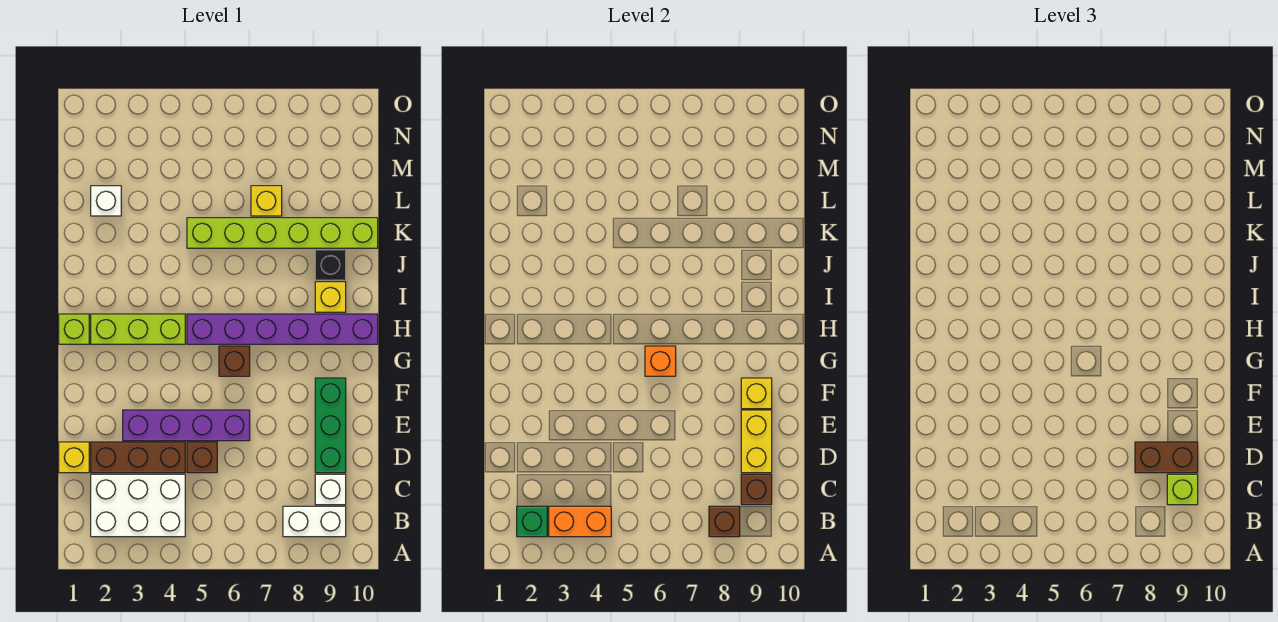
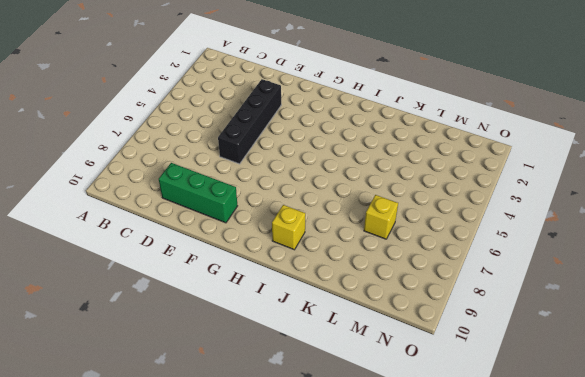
black brick E3:E6 level 1 -> purple brick E3:E6 level 1
none -> white brick B2:C4 level 1
none -> white brick B8:B9 level 1
none -> white brick C9 level 1

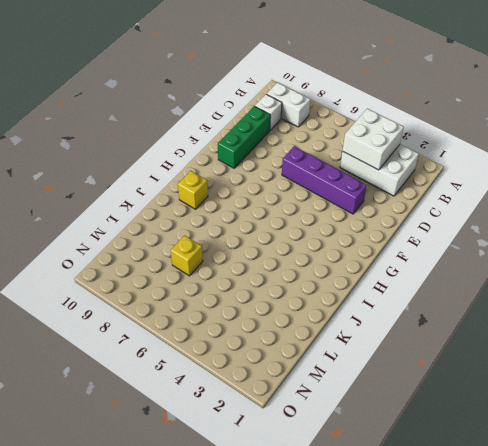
white brick B3:C4 level 2 -> orange brick B3:B4 level 2
none -> yellow brick D1 level 1
none -> brown brick D2:D4 level 1
none -> brown brick D5 level 1

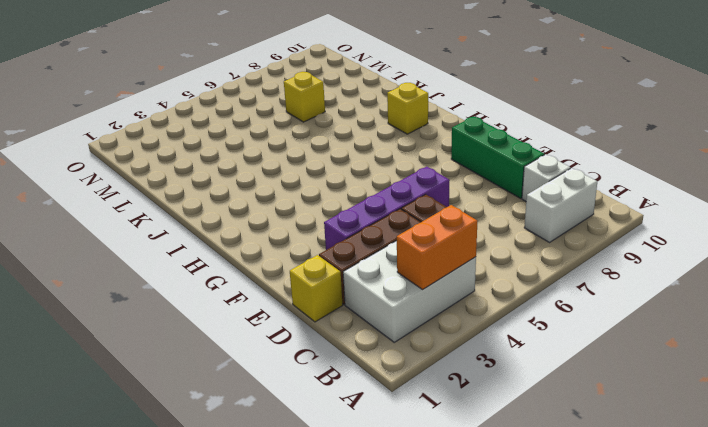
none -> brown brick G6 level 1
none -> lime brick H1 level 1
none -> lime brick H2:H4 level 1

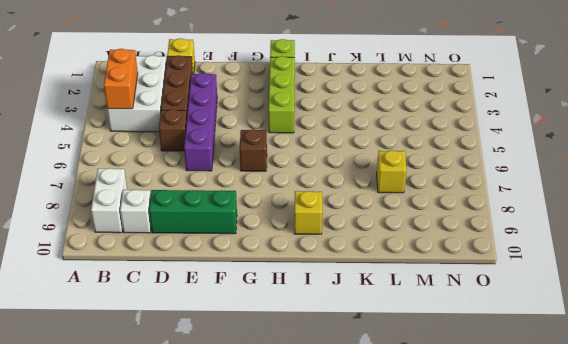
none -> purple brick H5:H10 level 1
none -> black brick J9 level 1
none -> lime brick K5:K10 level 1

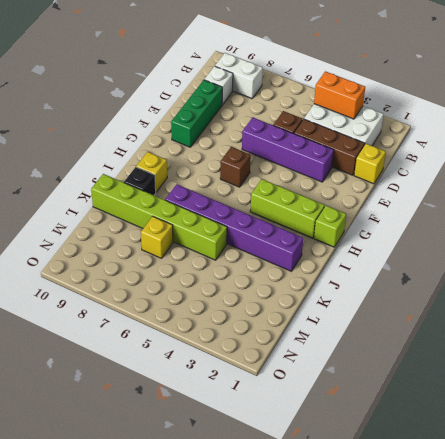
purple brick J2:J7 level 1 -> purple brick H5:H10 level 1
none -> white brick L2 level 1
none -> green brick B2 level 2
none -> brown brick B8 level 2

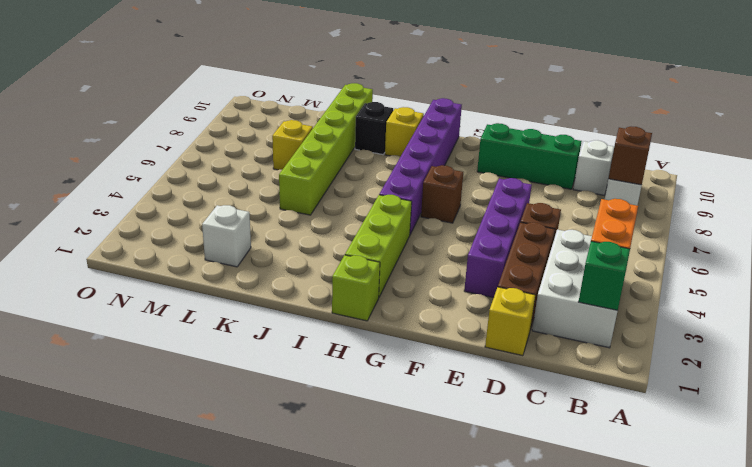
none -> brown brick C9 level 2
none -> yellow brick D9:E9 level 2
none -> yellow brick F9 level 2

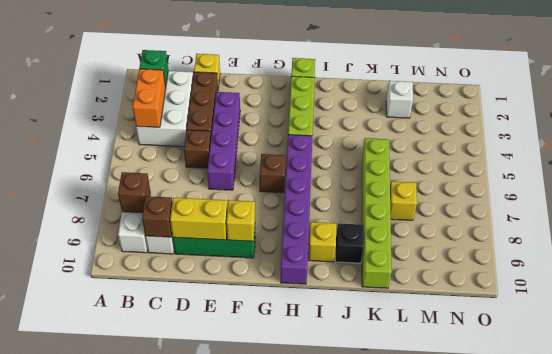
none -> orange brick G6 level 2
none -> lime brick C9 level 3
none -> brown brick D8:D9 level 3

